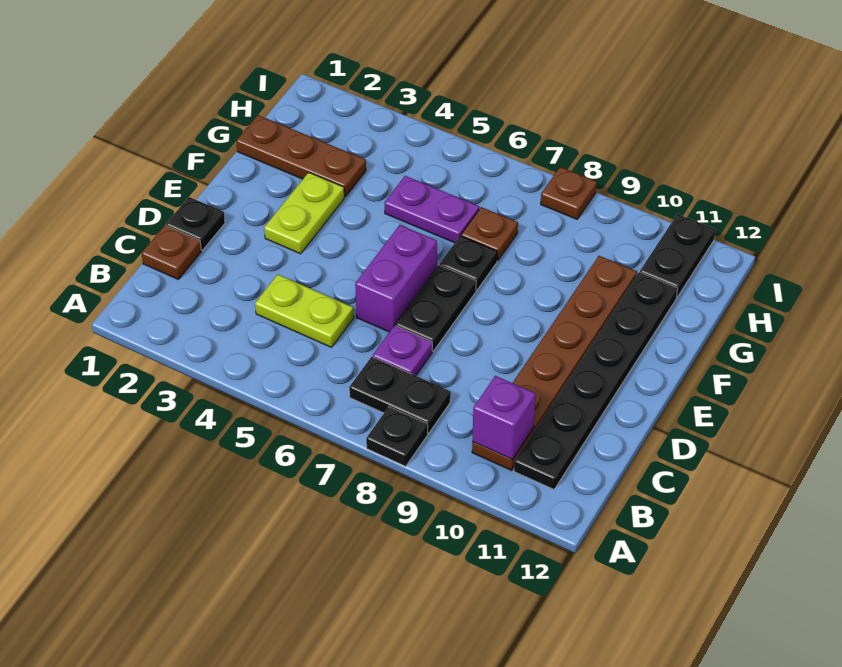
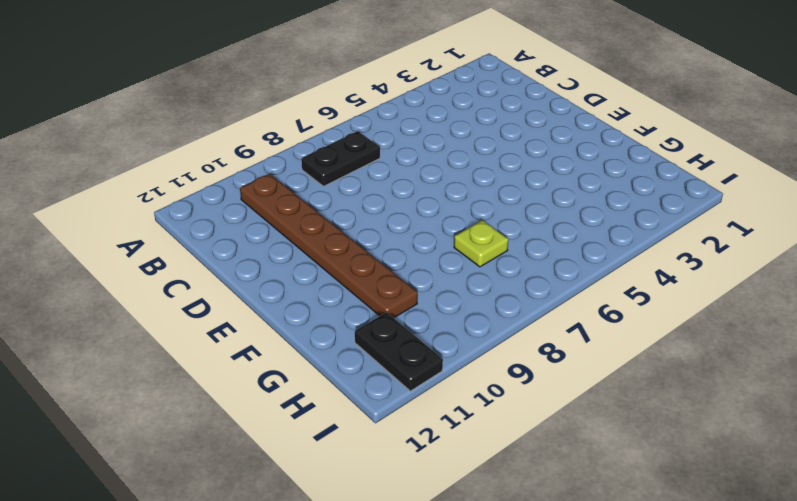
lime plate G7 level 1 -> brown plate G7 level 1
none -> black plate A8 level 1
none -> black plate B11:G11 level 1
none -> brown plate C1 level 1

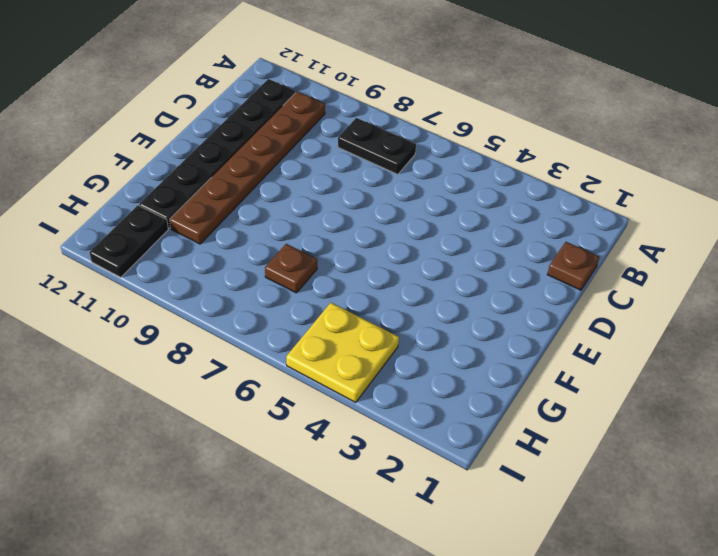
yellow plate H4:I5 level 1 -> none
none -> black plate A8 level 1
none -> lime plate C4:C5 level 1
none -> purple plate C7 level 1

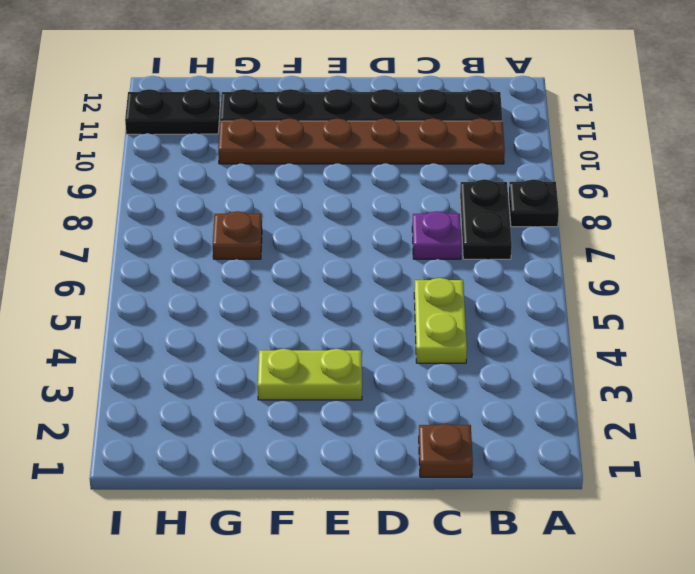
none -> black plate D1 level 1
none -> purple brick D6:E6 level 1
none -> black plate D7:E7 level 1

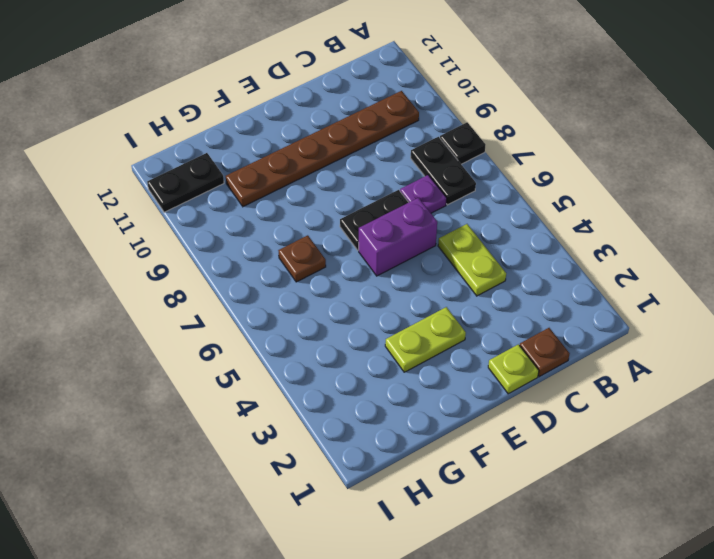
lime plate D1 level 1 -> black plate D1 level 1
none -> black plate B11:G11 level 1
none -> black plate F7 level 1
none -> brown plate G1:G3 level 1

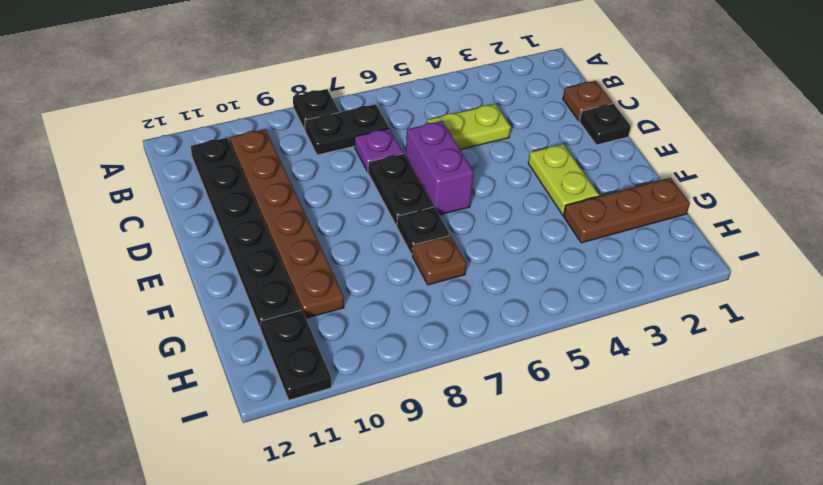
none -> purple plate G5:G6 level 1
none -> brown plate I8 level 1
none -> purple brick B10 level 2

